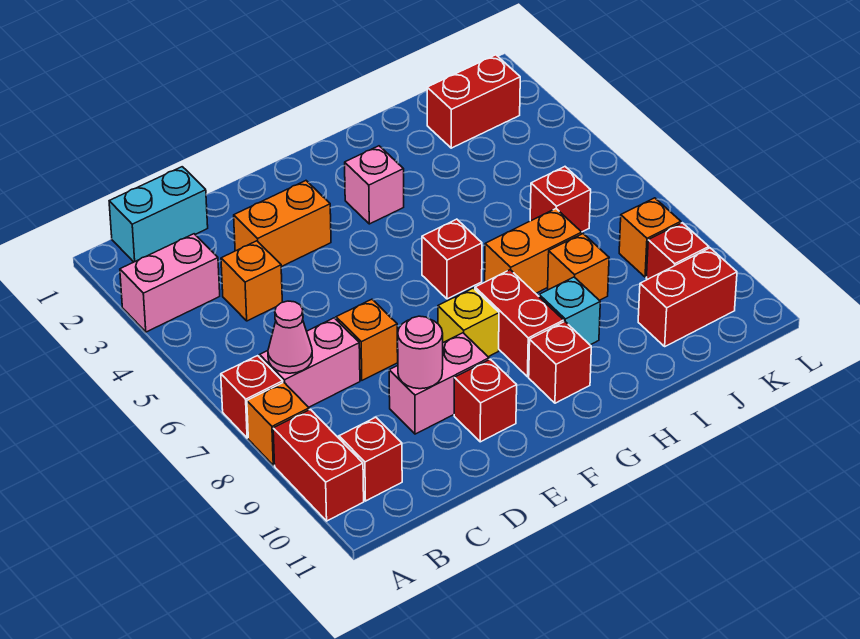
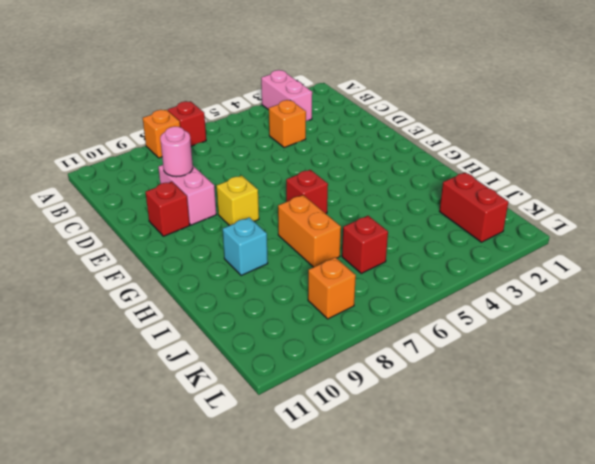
none -> red brick A9:A10 level 1
none -> cyan brick B1:C1 level 1
none -> pink brick B7:C7 level 1

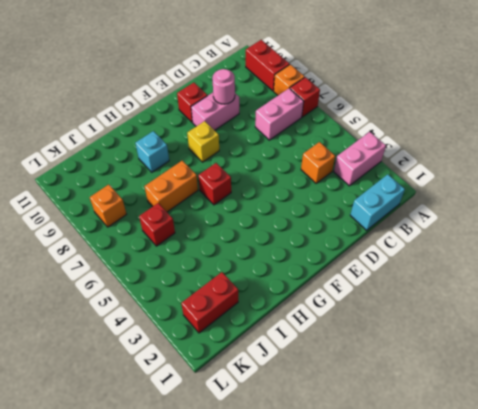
none -> red brick B10 level 1
none -> orange brick D3:E3 level 1
none -> orange brick D7 level 1

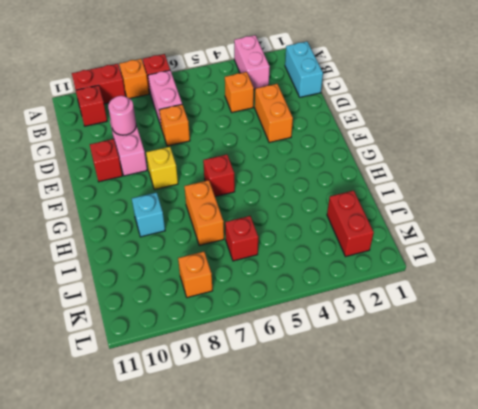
none -> pink brick G3 level 1
none -> red brick G8:G9 level 1
none -> red brick G10 level 1

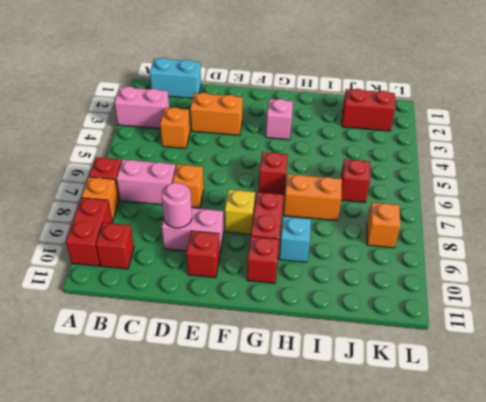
none -> orange brick I8 level 1
none -> red brick J10:K10 level 1
none -> red brick K9 level 1

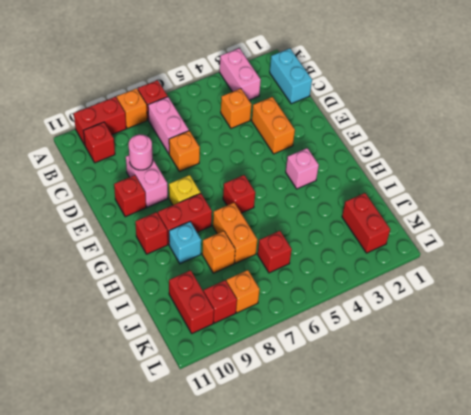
none -> pink cone B7 level 2

